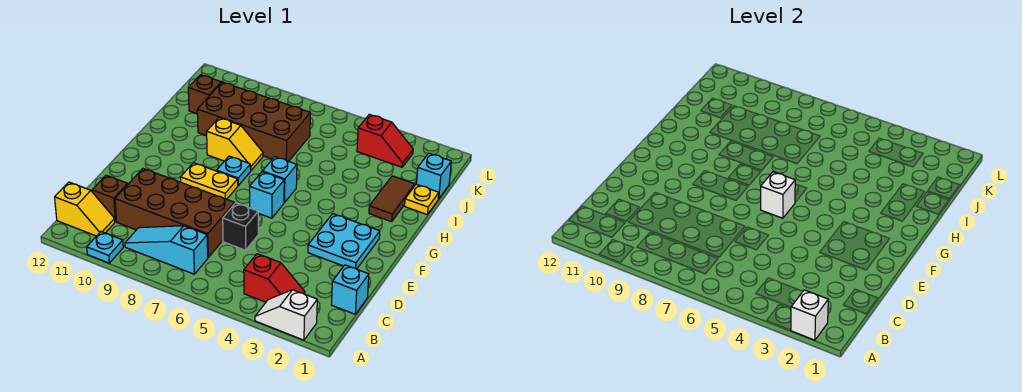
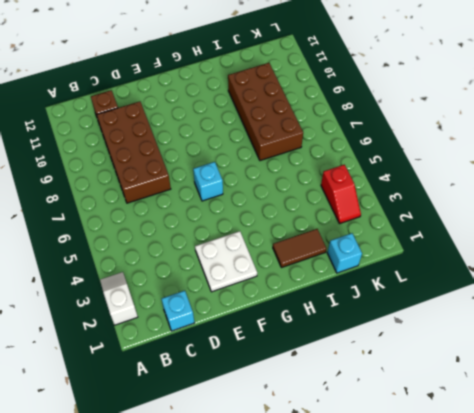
white plate E2:F3 level 1 -> cyan plate E2:F3 level 1
none -> cyan plate A10 level 1
none -> red slope B3:B4 level 1 top 4
none -> cyan slope B7:B9 level 1 top 7

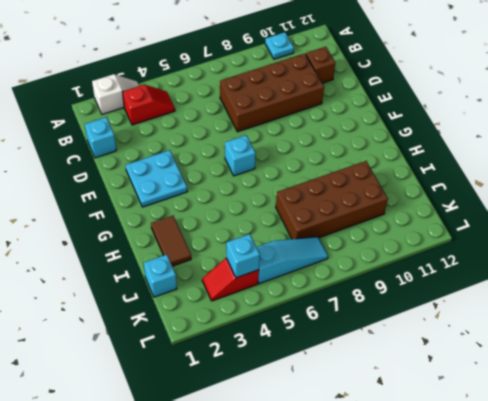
red slope B3:B4 level 1 top 3 -> red slope B3:B4 level 1 top 4
cyan brick K4 level 2 -> cyan brick G6 level 1
cyan slope K5:K7 level 1 top 5 -> cyan slope B7:B9 level 1 top 7
none -> yellow slope B11:B12 level 1 top 12
none -> black brick D6 level 1
none -> yellow plate F8:F9 level 1

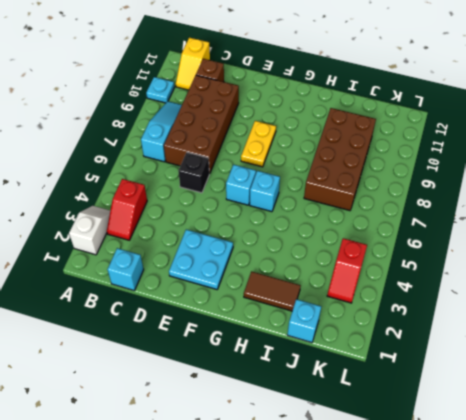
none -> cyan plate G8 level 1
none -> yellow slope H8:H9 level 1 top 9
none -> yellow plate I1 level 1

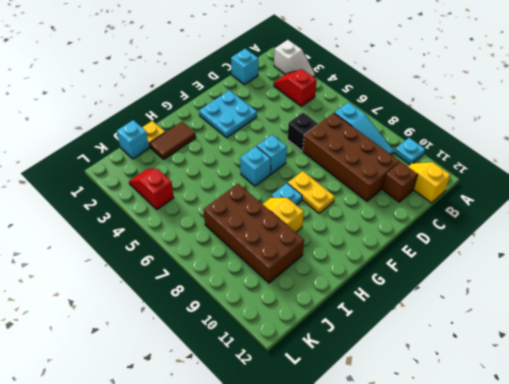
none -> brown brick J11 level 1
none -> white brick A2 level 2
none -> white brick F6 level 2

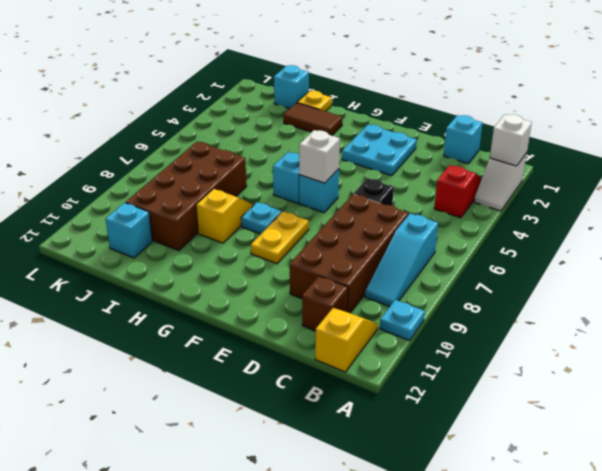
cyan brick J11 level 1 -> brown brick J11 level 1
none -> red slope K3:K4 level 1 top 4

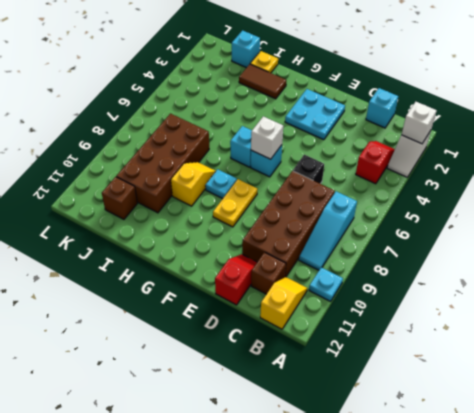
red slope D11:D12 level 1 top 12 -> red slope K3:K4 level 1 top 4

